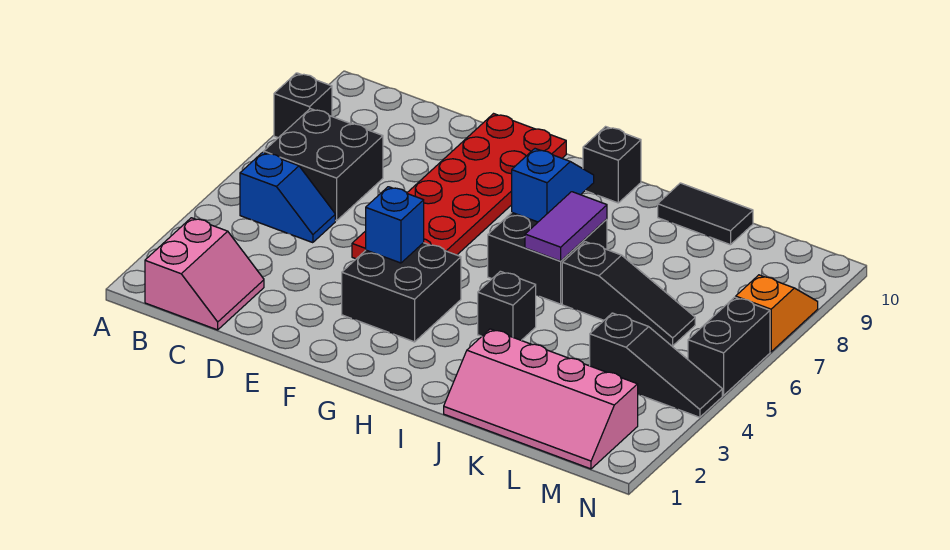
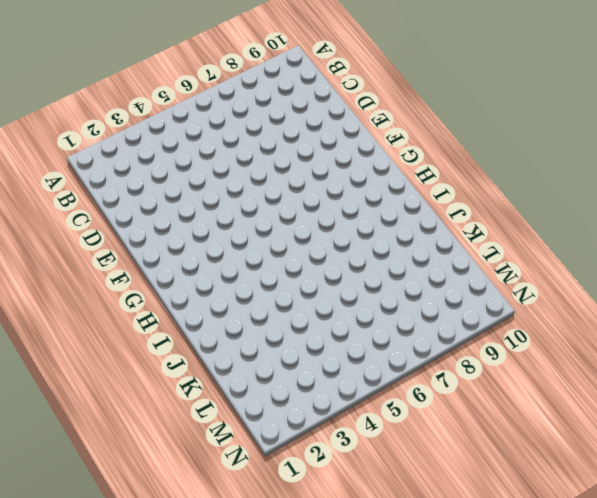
none -> black brick A8 level 1
none -> pink slope B1:C2 level 1 top B
none -> blue slope B5:C5 level 1 top B

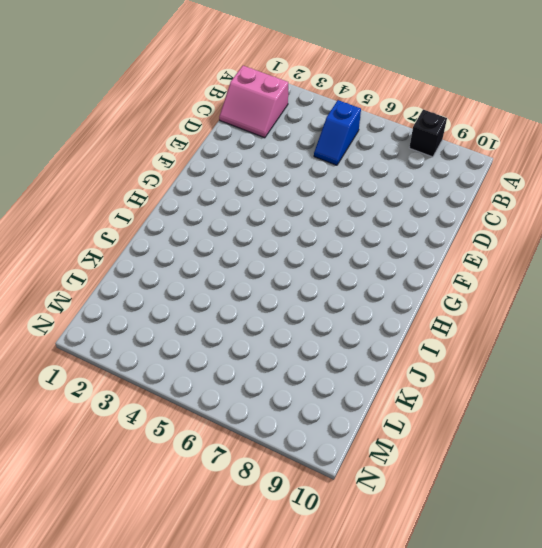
none -> black brick B6:C7 level 1
none -> red plate E5:F10 level 1
none -> black brick F3:G4 level 1

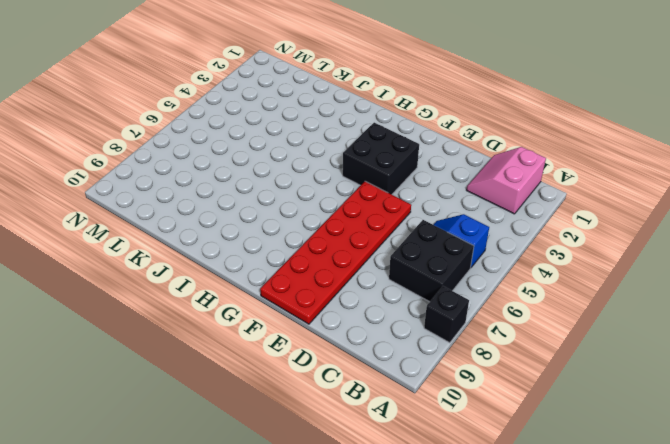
none -> black brick H6:I7 level 1
none -> black brick H10 level 1
none -> black brick I4 level 1

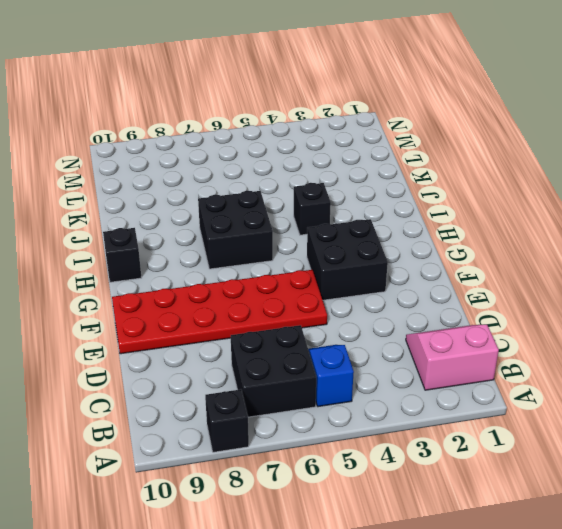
none -> pink slope J1:M2 level 1 top 2
none -> black slope J6:L6 level 1 top J
none -> black tile J10:K10 level 1

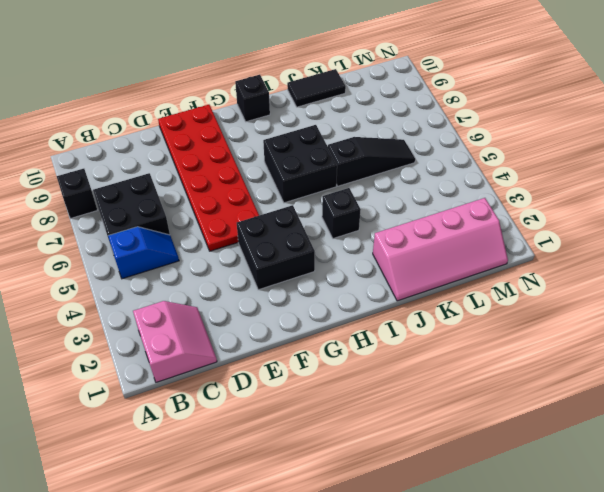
none -> black slope L4:N4 level 1 top L
none -> black brick N5:N6 level 1
none -> orange slope N7:N8 level 1 top 7

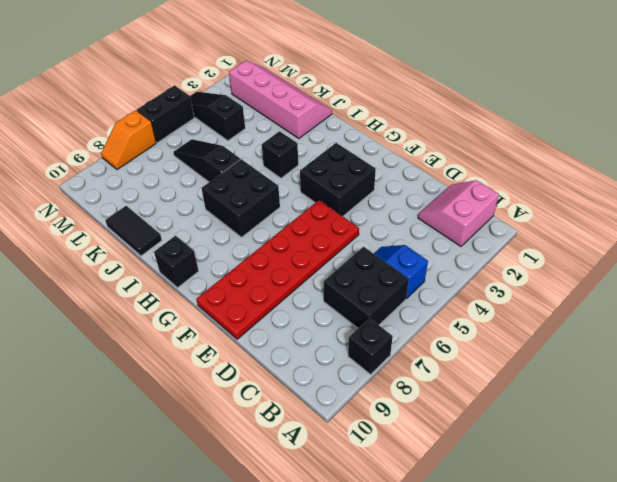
none -> blue brick F4 level 2
none -> blue slope H7:H8 level 2 top 7
none -> purple tile I6:I7 level 2

